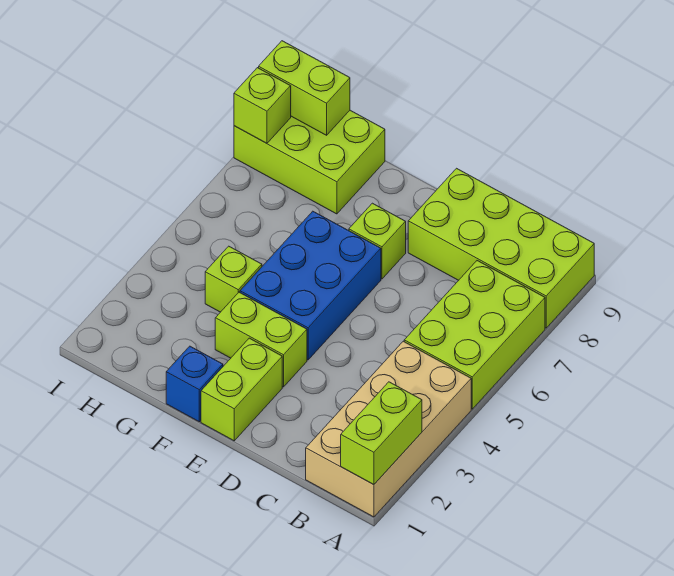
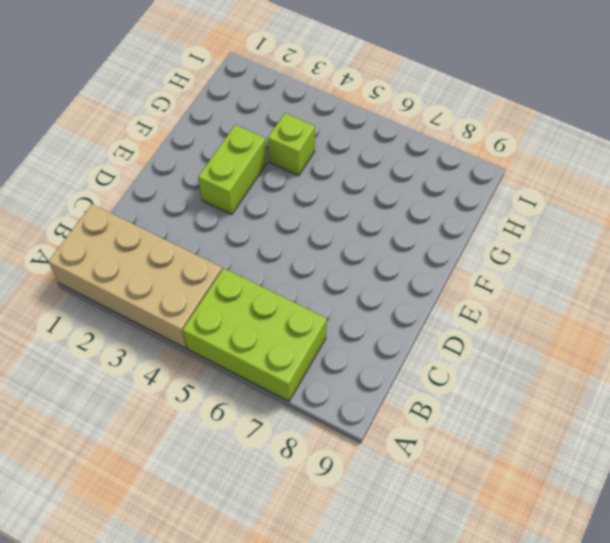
none -> lime brick A8:D9 level 1
none -> lime brick E1:E2 level 1
none -> blue brick E4:F6 level 1

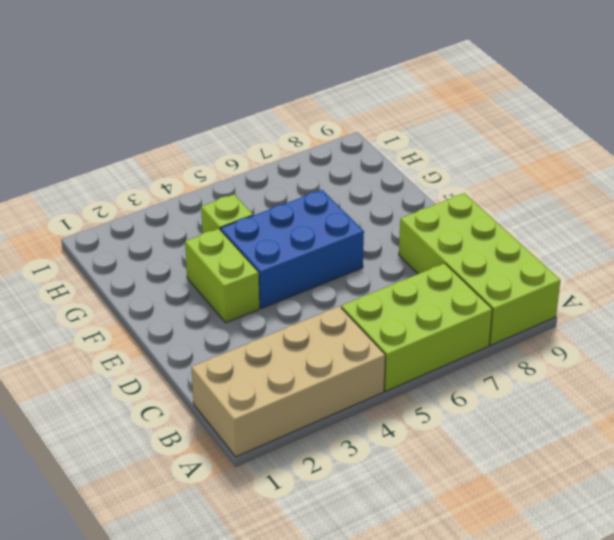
none -> lime brick E1:E2 level 1
none -> lime brick E7 level 1
none -> blue brick F1 level 1

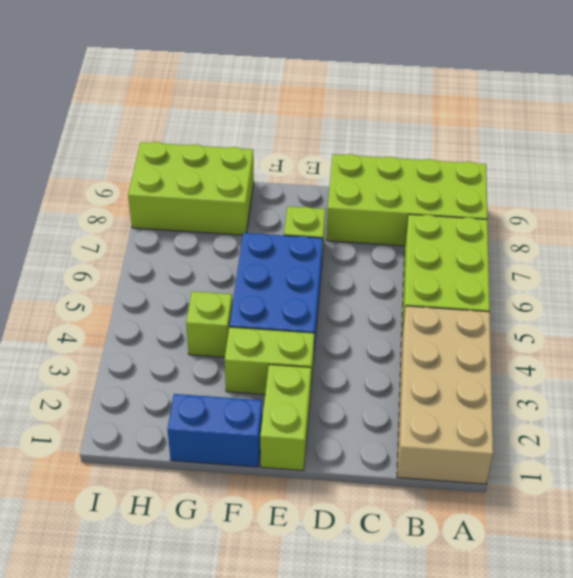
blue brick F1:G1 level 1 -> blue brick F1 level 1
none -> lime brick A1:A2 level 2
none -> lime brick H9:I9 level 2
none -> lime brick I8 level 2

